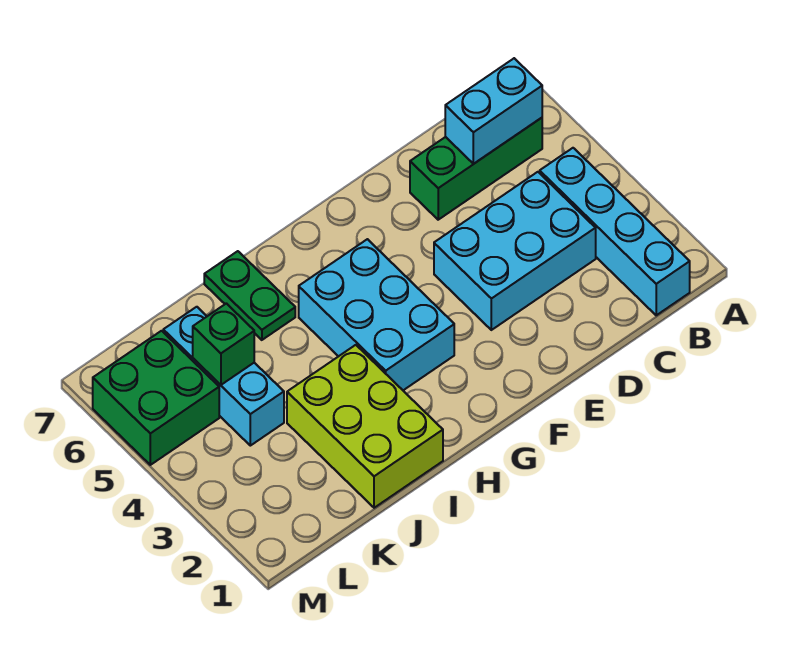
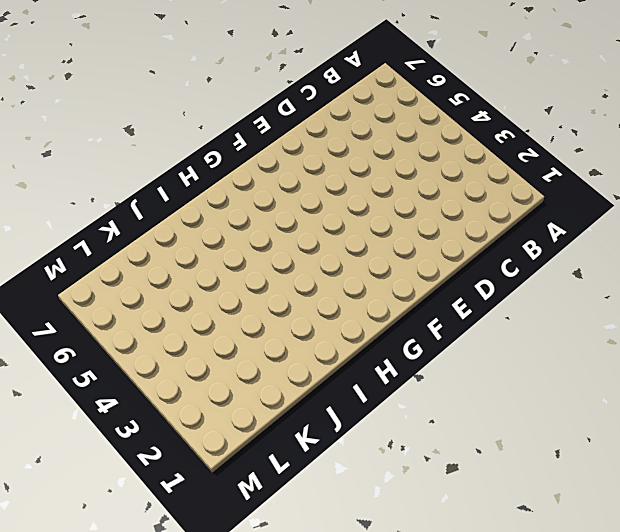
none -> cyan brick B1:B4 level 1
none -> green brick B6:D6 level 1

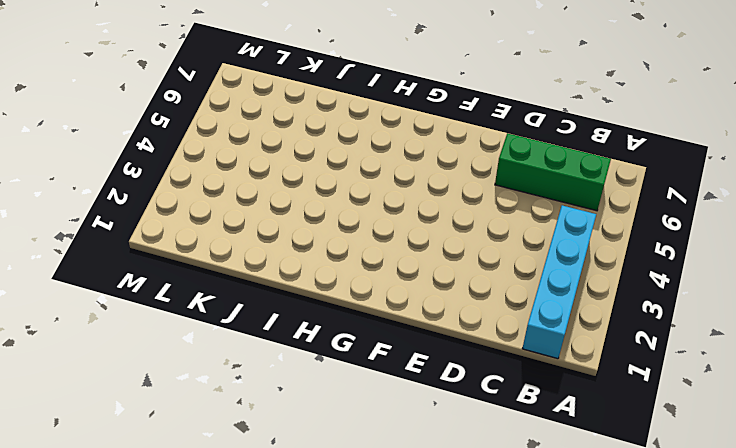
none -> cyan brick C3:E4 level 1
none -> cyan brick G3:H5 level 1

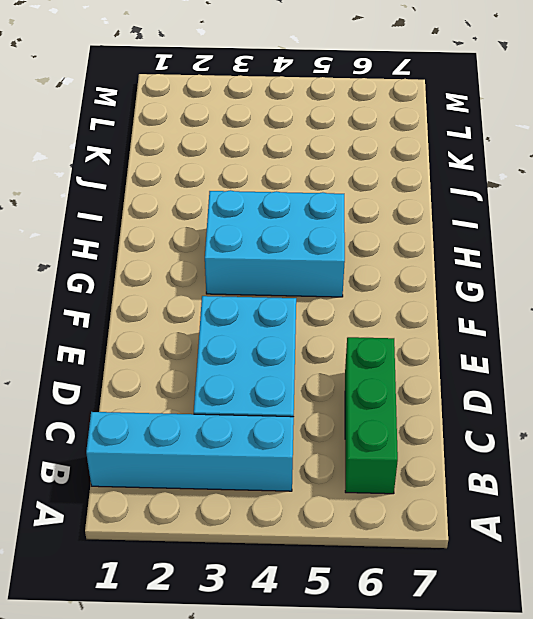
none -> lime brick I1:J3 level 1
none -> green plate I6:I7 level 1

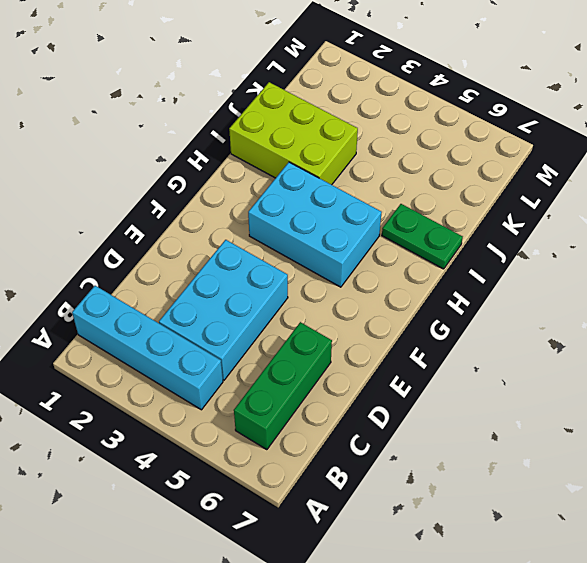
none -> cyan brick K4:K6 level 1
none -> green brick L5:M6 level 1

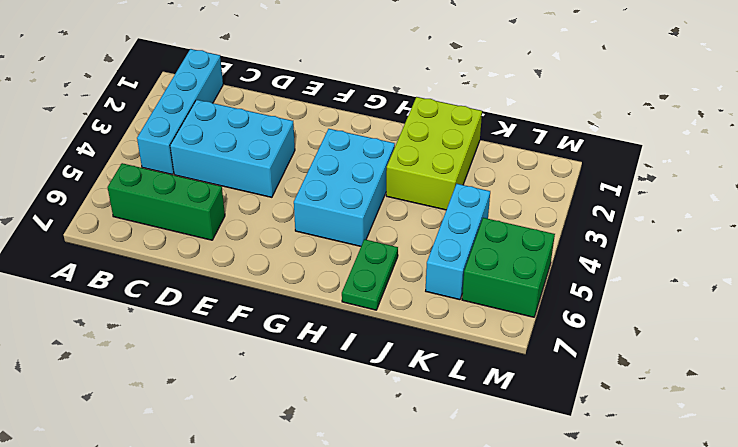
none -> cyan brick B6:C6 level 2
none -> green brick K5 level 2

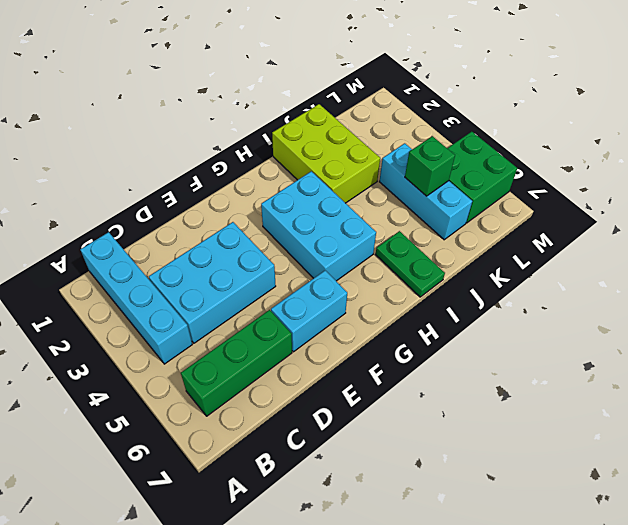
cyan brick E6:F6 level 1 -> cyan brick B6:C6 level 2

